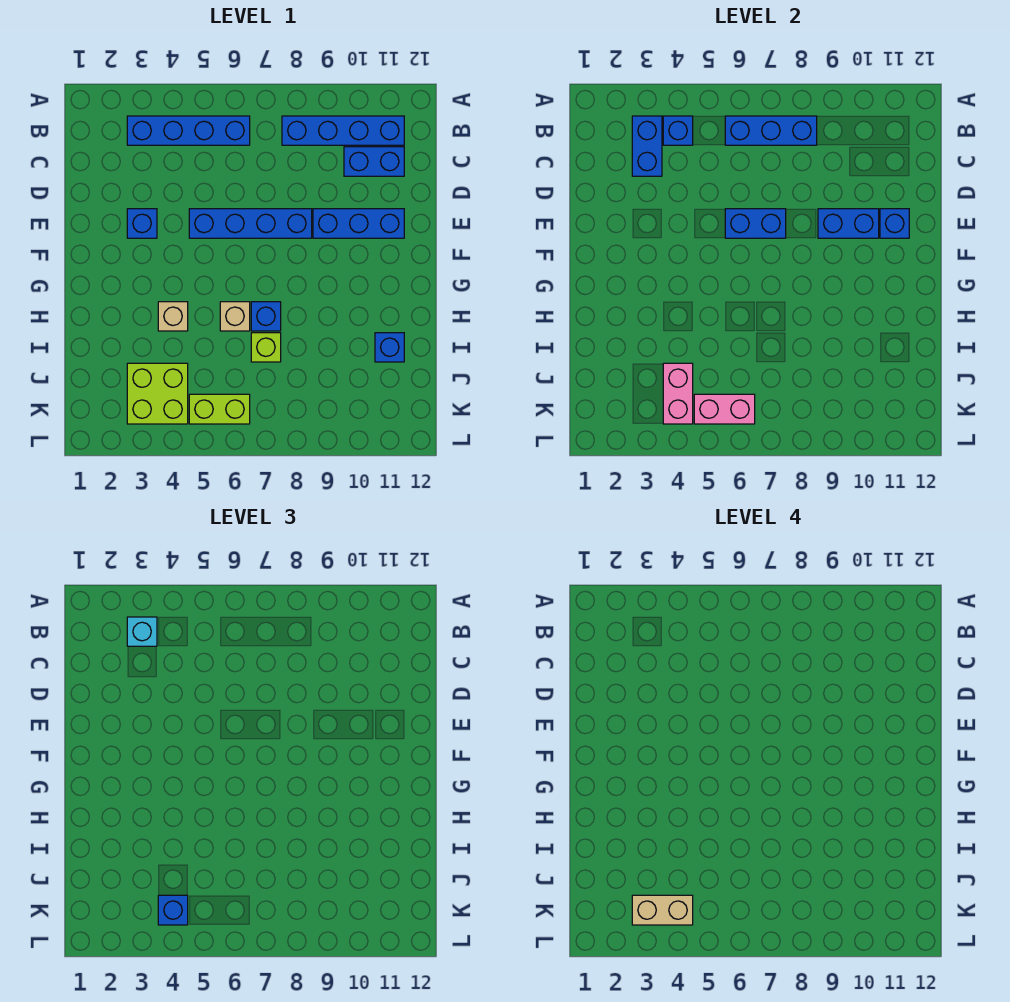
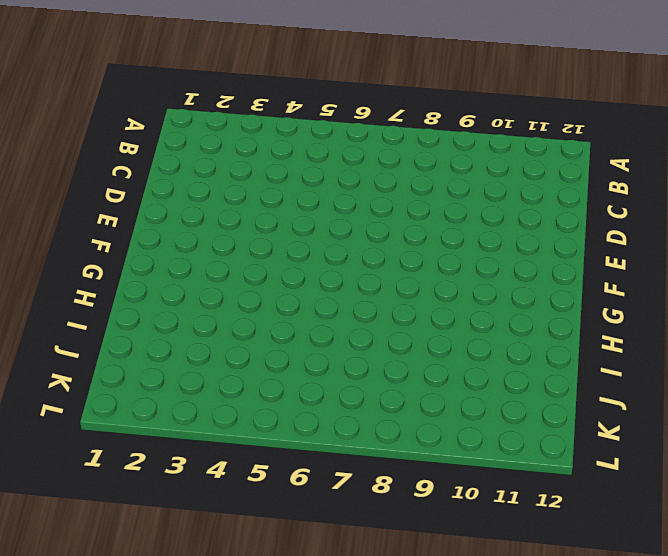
none -> blue brick B3:B6 level 1
none -> blue brick B8:B11 level 1
none -> blue brick C10:C11 level 1

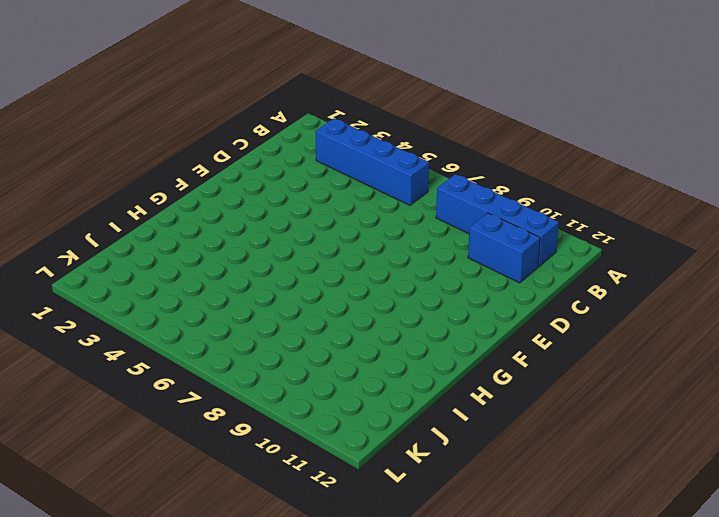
none -> blue brick E3 level 1
none -> blue brick E5:E8 level 1
none -> blue brick E9:E11 level 1

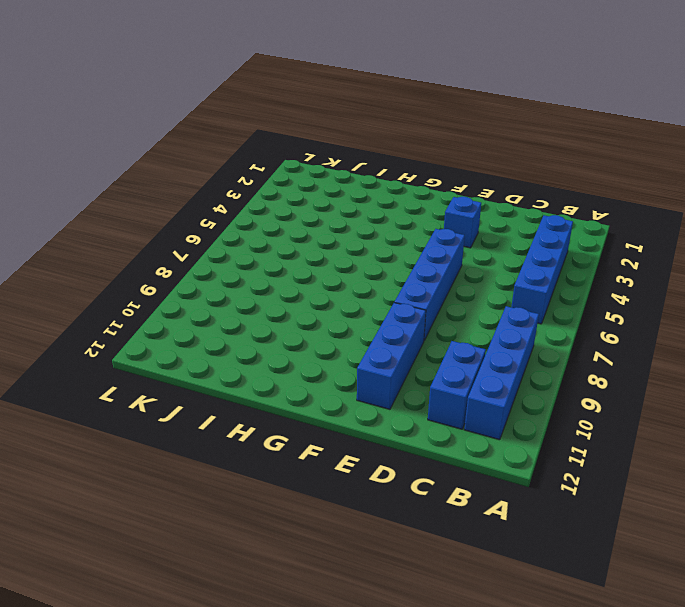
none -> tan brick H4 level 1
none -> tan brick H6 level 1
none -> blue brick H7 level 1

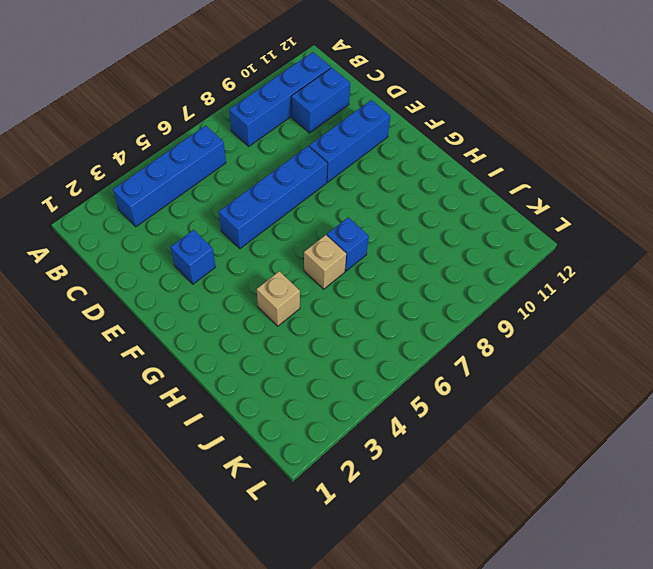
none -> lime brick I7 level 1
none -> blue brick I11 level 1
none -> lime brick J3:K4 level 1

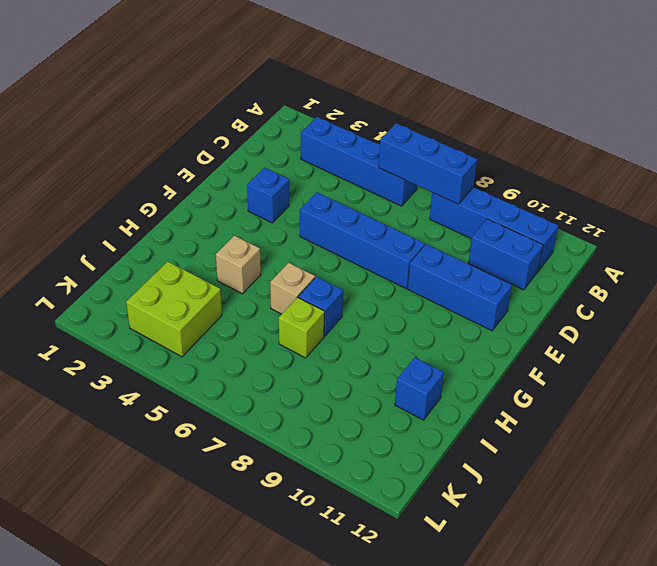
none -> lime brick K5:K6 level 1
none -> blue brick B3:C3 level 2
none -> blue brick B4 level 2

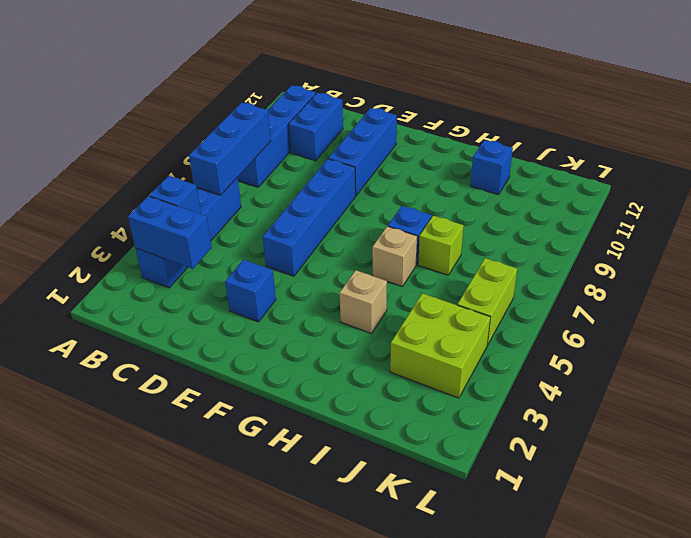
none -> blue brick E6:E7 level 2
none -> blue brick E9:E10 level 2
none -> blue brick E11 level 2

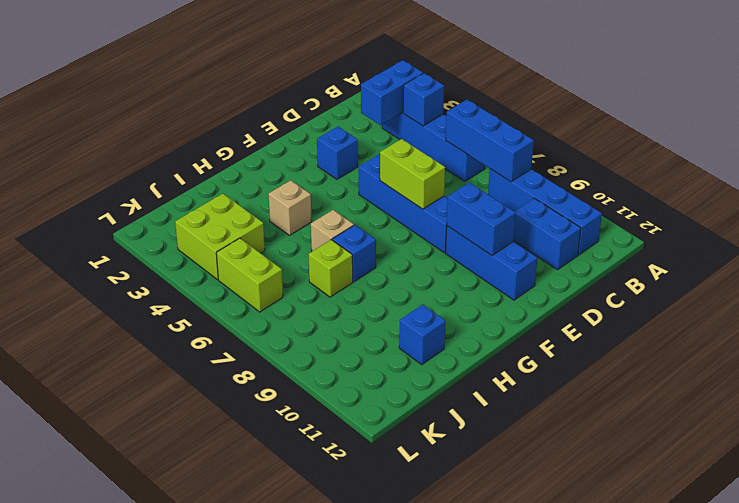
lime brick E6:E7 level 2 -> blue brick E6:E7 level 2
none -> blue brick E11 level 2
none -> pink brick J4:K4 level 2
none -> pink brick K5:K6 level 2

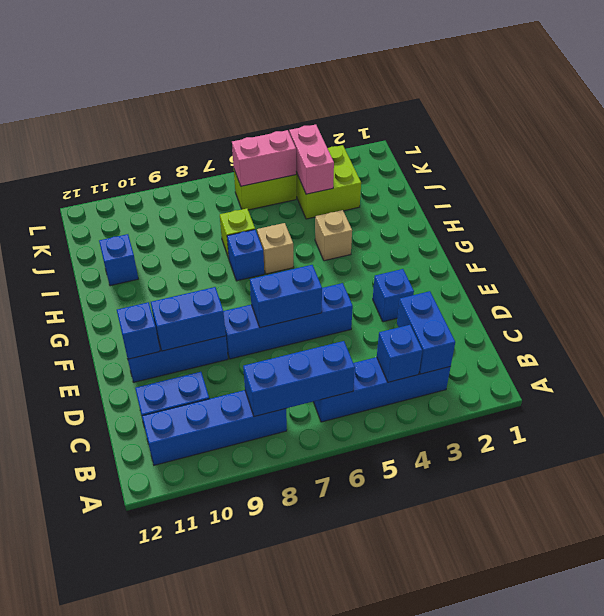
none -> cyan brick B3 level 3
none -> blue brick K4 level 3
none -> tan brick K3:K4 level 4

